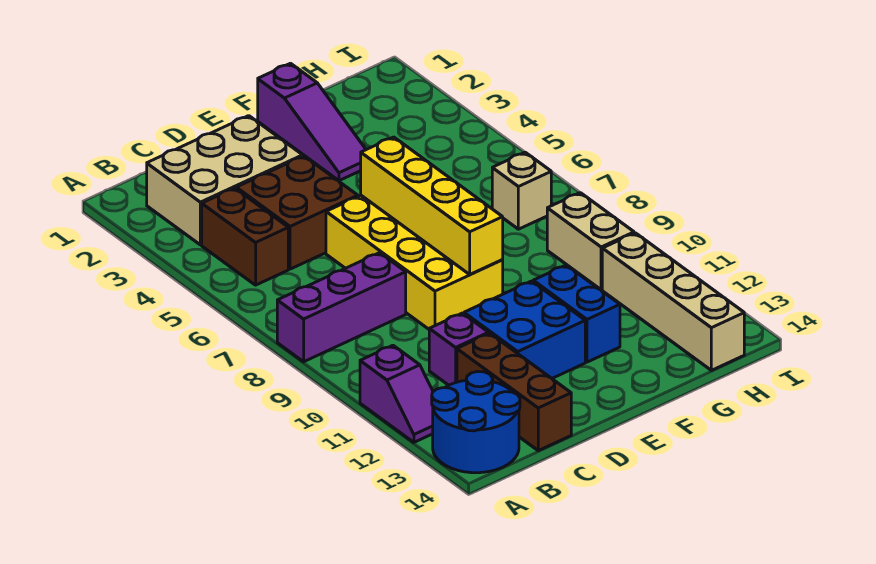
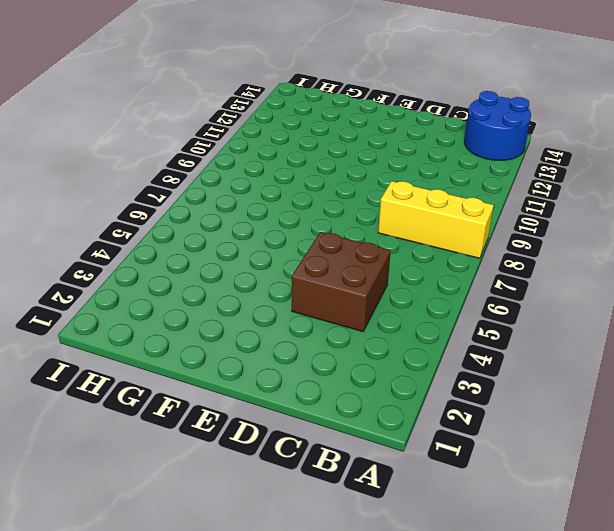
yellow brick A8:C8 level 1 -> purple brick A8:C8 level 1
none -> purple slope A11:A12 level 1 top 11
none -> tan brick B2:D3 level 1
none -> brown brick B4:B5 level 1

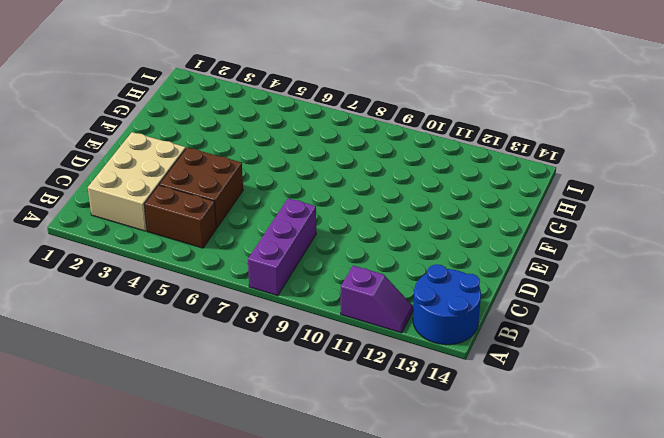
none -> purple brick C11 level 1
none -> brown brick C12:C14 level 1
none -> yellow brick D6:E9 level 1

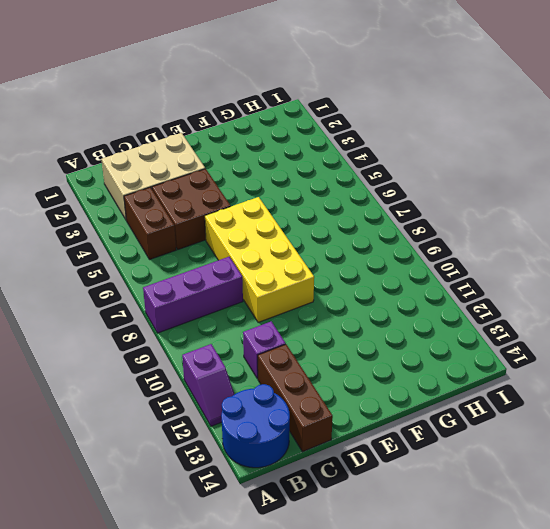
none -> blue brick D11:E12 level 1
none -> purple slope F1:F3 level 1 top 1
none -> blue brick F11:F12 level 1

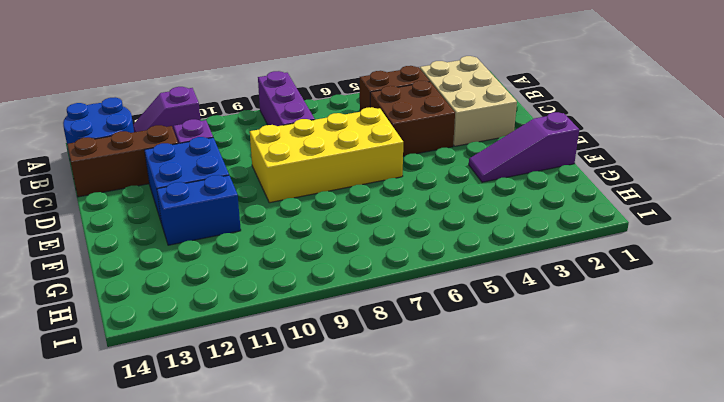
none -> tan brick H7 level 1
none -> tan brick H9:H10 level 1
none -> tan brick H11:H14 level 1

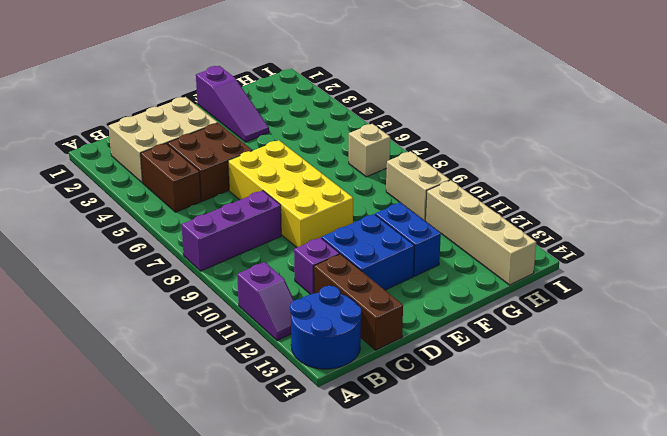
none -> yellow brick E6:E9 level 2

